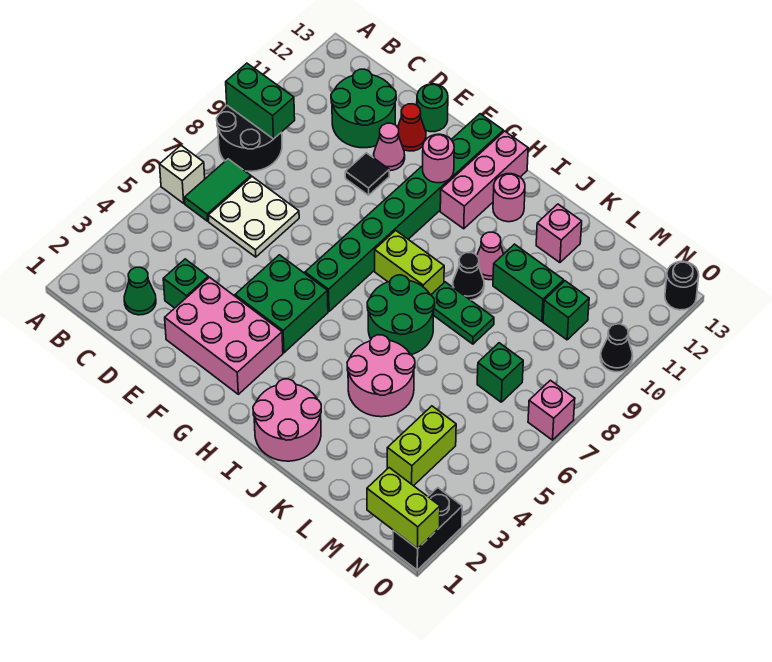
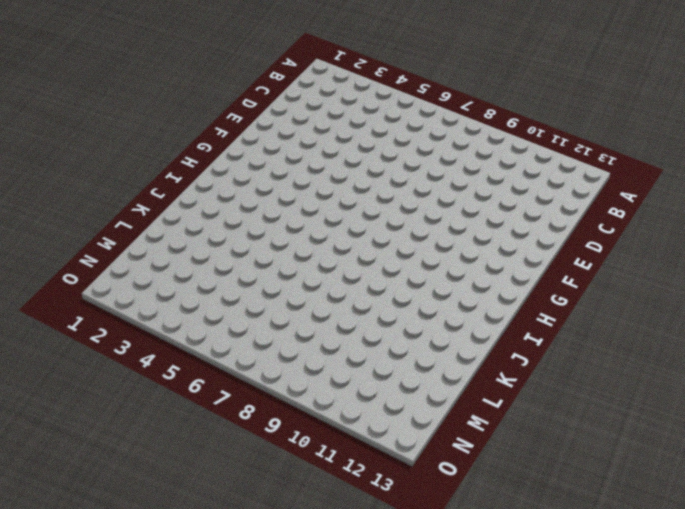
none -> white brick A6 level 1
none -> black round brick A8:B9 level 1
none -> green tile B6:B7 level 1
none -> green cone C2 level 1

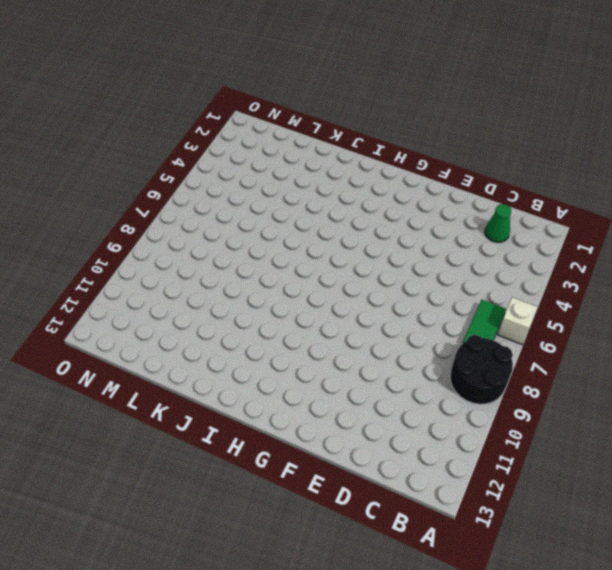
none -> white plate C6:D7 level 1
none -> green round brick C11:D12 level 1
none -> green brick D3 level 1
none -> pink brick E2:G3 level 1

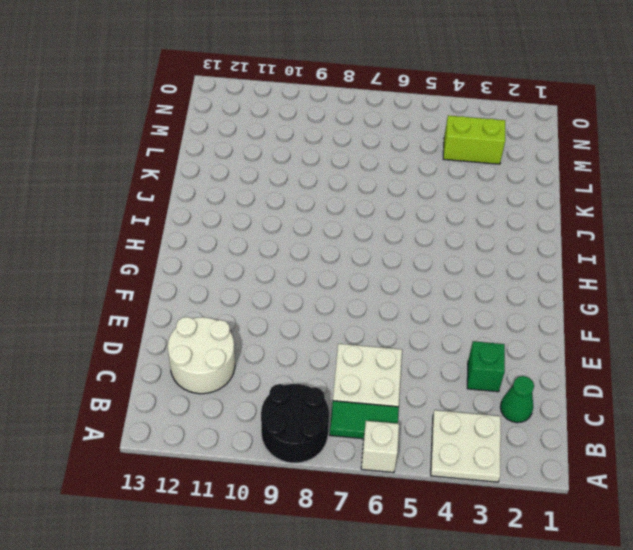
white plate A3:B4 level 1 -> none
white round brick C11:D12 level 1 -> green round brick C11:D12 level 1
none -> pink brick E2:G3 level 1
none -> black tile E10 level 1
none -> pink cone E11 level 1
none -> red cone E12 level 1

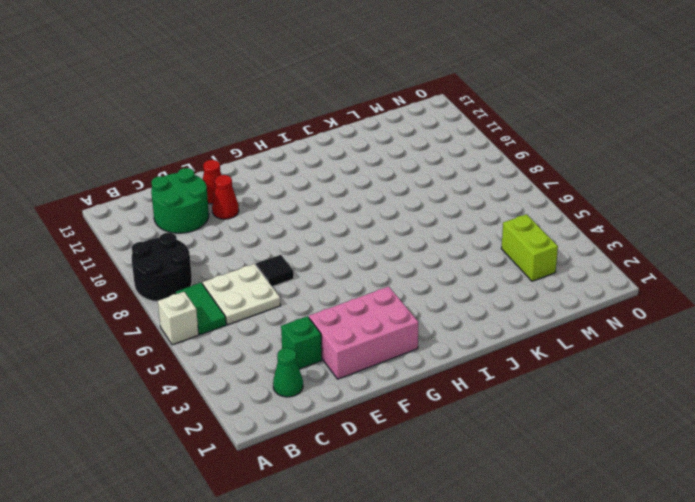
black tile E7 level 1 -> black tile E10 level 1
red cone E11 level 1 -> pink cone E11 level 1
none -> green round brick E13 level 1
none -> green brick F4:G5 level 1
none -> green brick G6:G13 level 1
none -> lime brick H8:I8 level 1

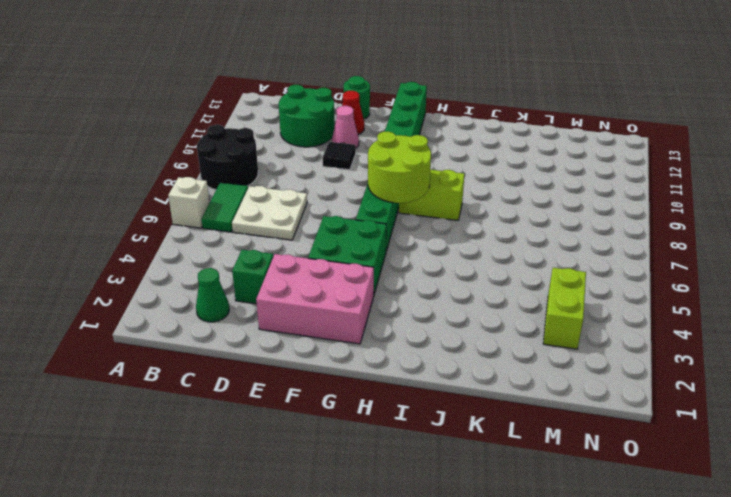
lime round brick G7:H8 level 2 -> none
none -> pink brick H11:H13 level 1
none -> pink round brick I1:J2 level 1
none -> green round brick I6:J7 level 1
none -> pink round brick I12 level 1

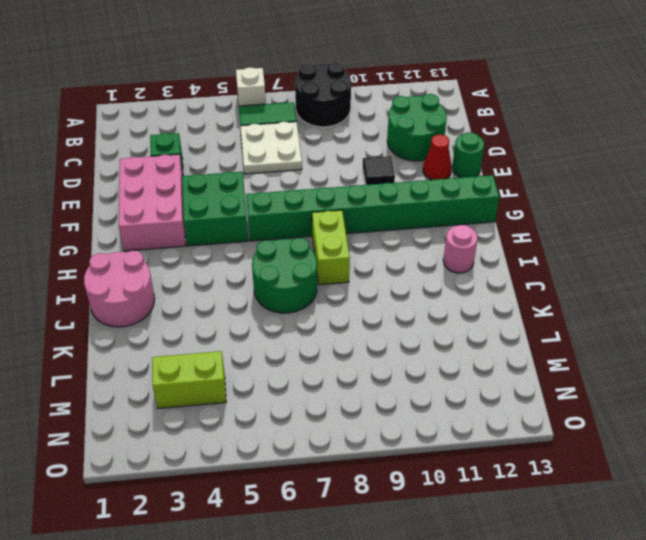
none -> green cone C2 level 1
none -> pink cone E11 level 1
none -> pink brick H11:H13 level 1
none -> pink round brick J4:K5 level 1

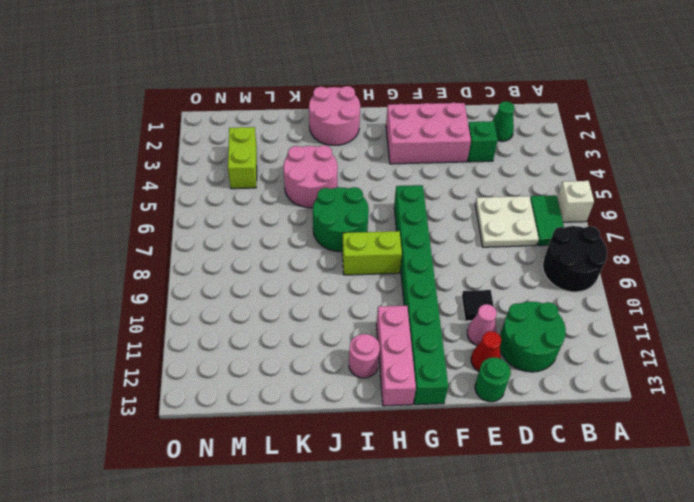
none -> green brick F4:G5 level 1
none -> green plate J8:K8 level 1
none -> black cone J9 level 1
none -> pink cone J10 level 1

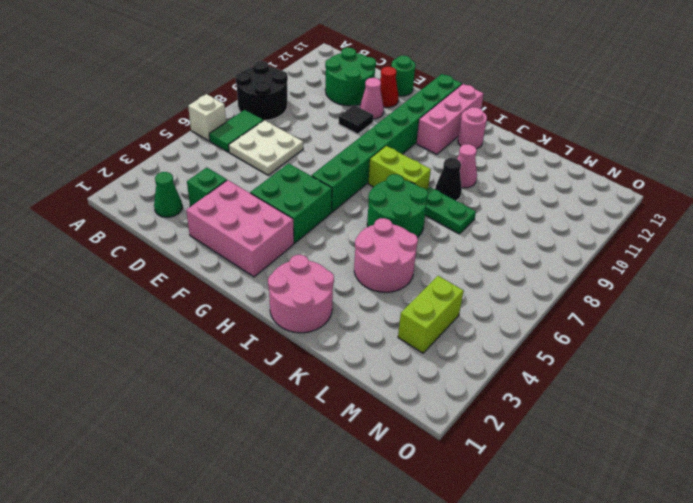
none -> green brick K10:L10 level 1
none -> pink brick K12 level 1
none -> green brick M7 level 1
none -> green brick M10 level 1

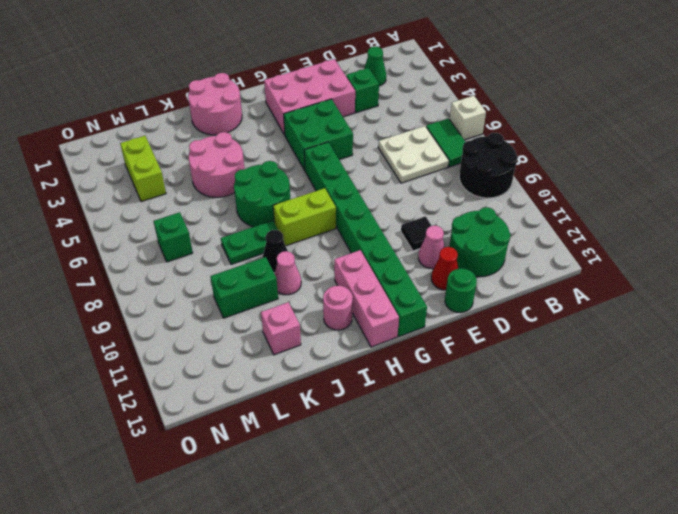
none -> green brick M10 level 1
none -> black brick O1:O2 level 1
none -> pink brick O7 level 1
none -> black cone O10 level 1

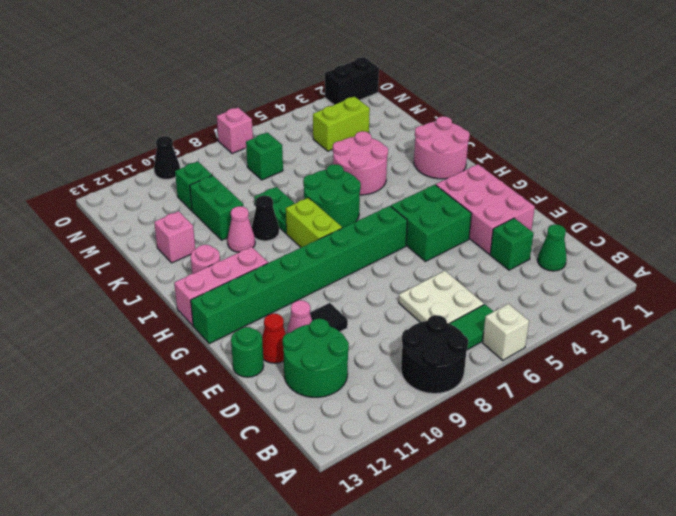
none -> black round brick O13 level 1
none -> green brick A9:B9 level 2
none -> pink round brick G11 level 2
none -> lime brick N1:O1 level 2

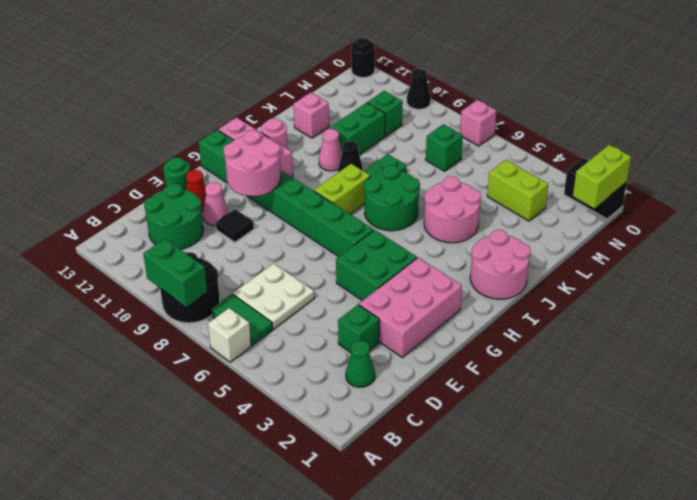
green brick A8:A9 level 2 -> green brick A9:B9 level 2
pink round brick F10:G11 level 2 -> pink round brick G11 level 2

